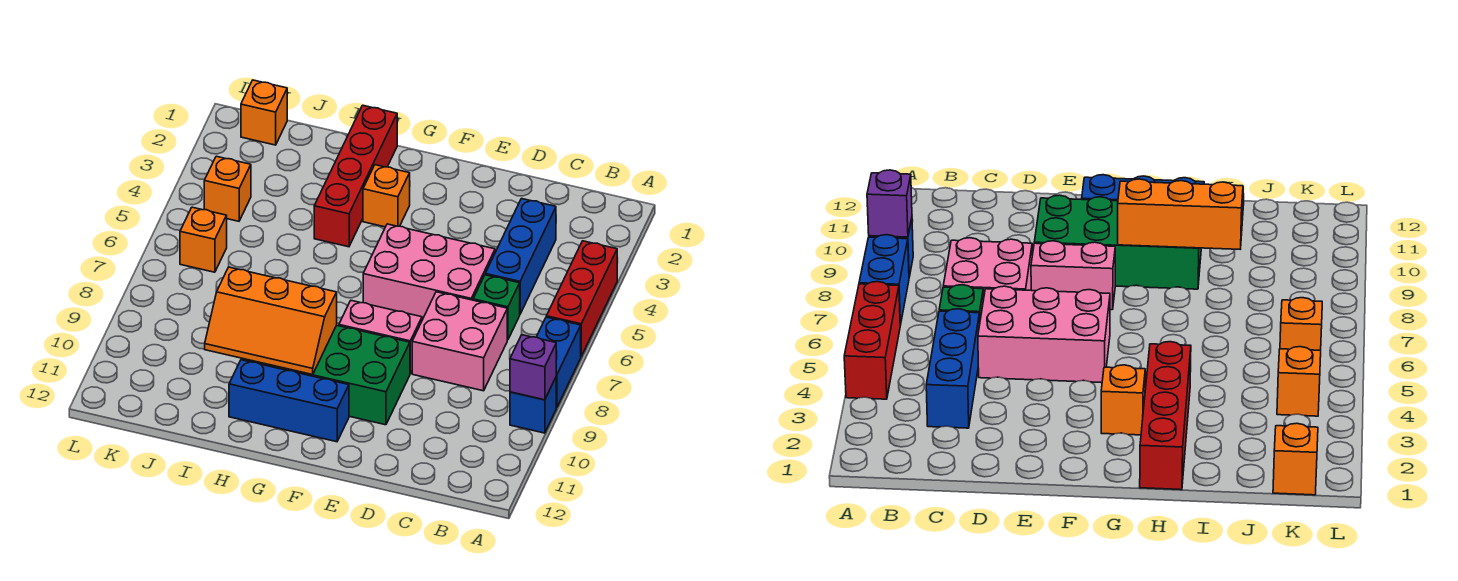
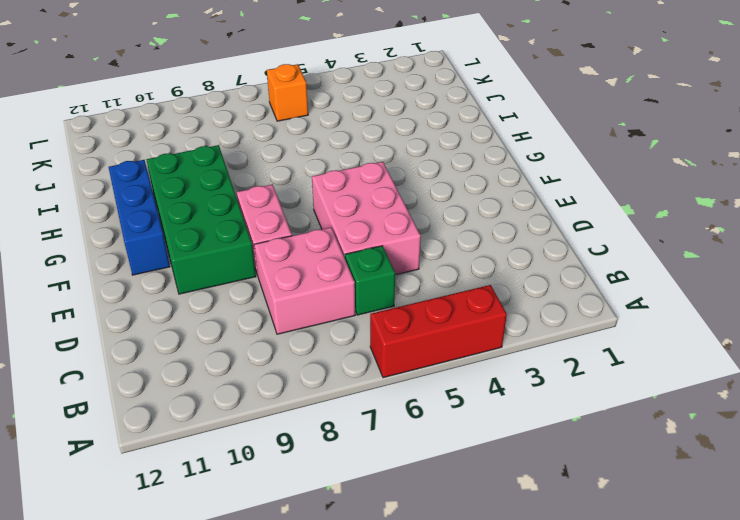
none -> blue brick A7:A8 level 1
none -> blue brick A9 level 1
none -> blue brick C3:C5 level 1

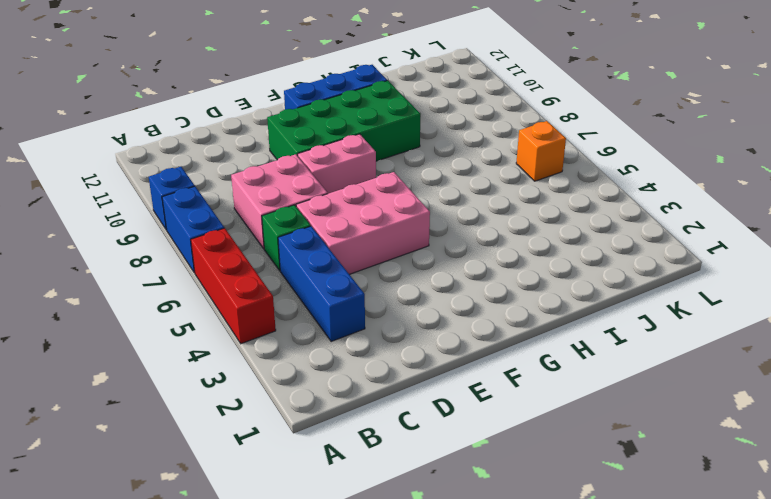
none -> orange brick G3 level 1
none -> red brick H1:H4 level 1
none -> orange brick K1 level 1

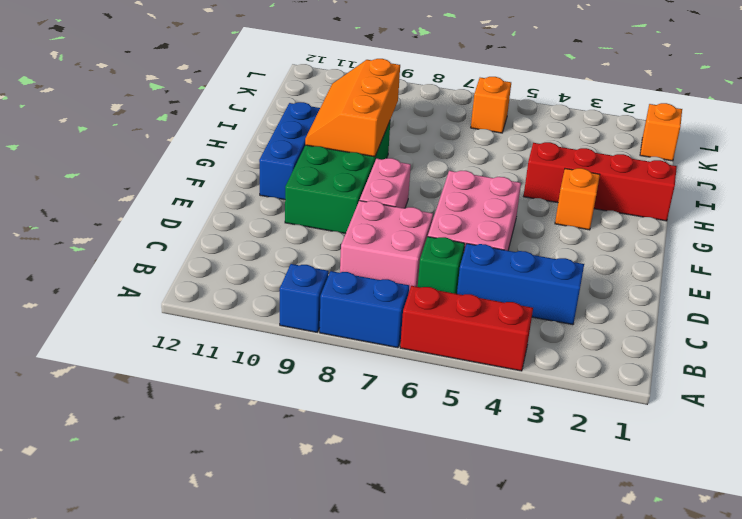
none -> orange brick K4 level 1
none -> purple brick A9 level 2

